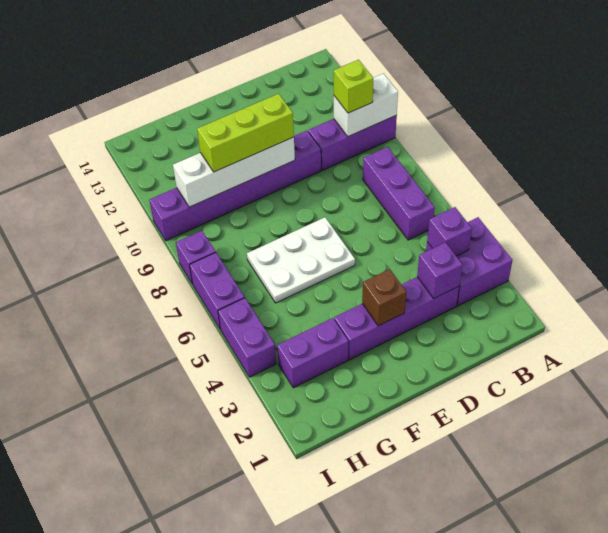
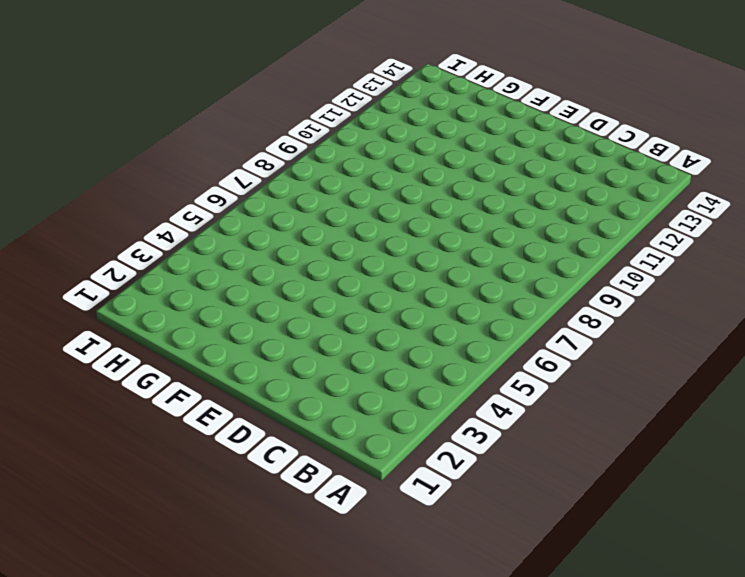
none -> purple brick A3:B4 level 1
none -> purple brick A10:C10 level 1
none -> purple brick B6:B8 level 1

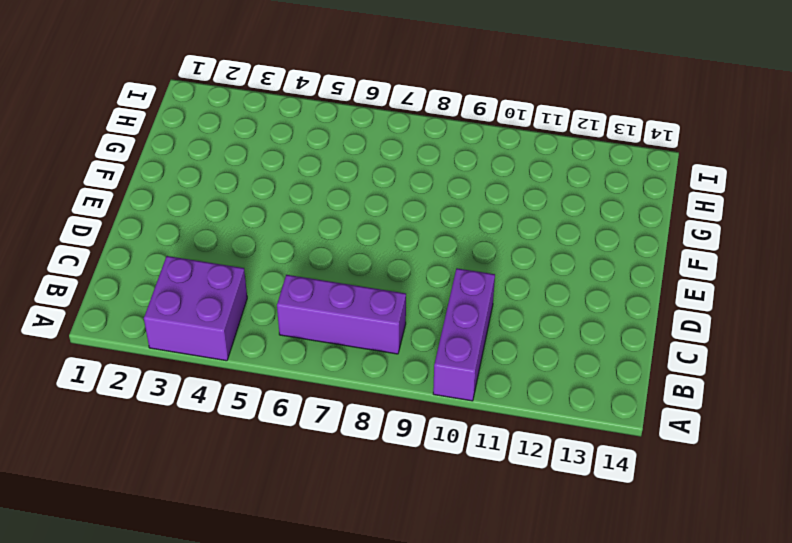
none -> purple brick C3:F3 level 1
none -> purple brick D10:I10 level 1
none -> white plate E6:G7 level 1

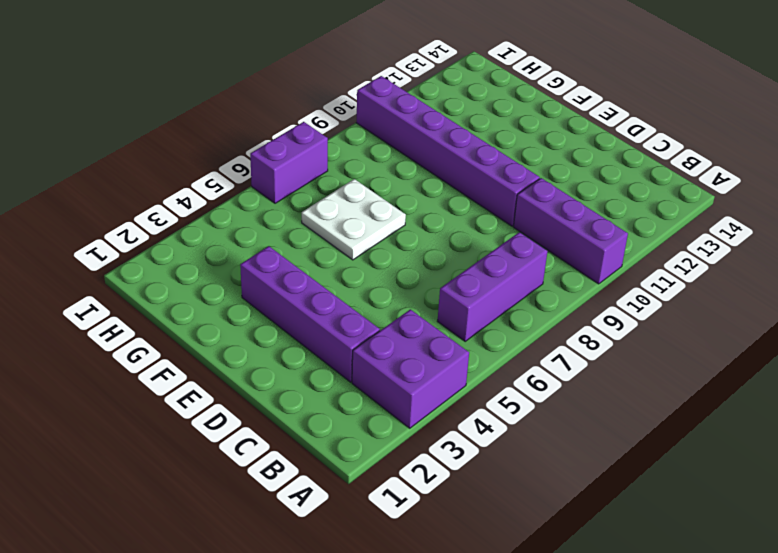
white plate F6:G7 level 1 -> white plate E6:G7 level 1
none -> purple brick G3:H3 level 1
none -> purple brick I4:I5 level 1
none -> purple brick I8 level 1

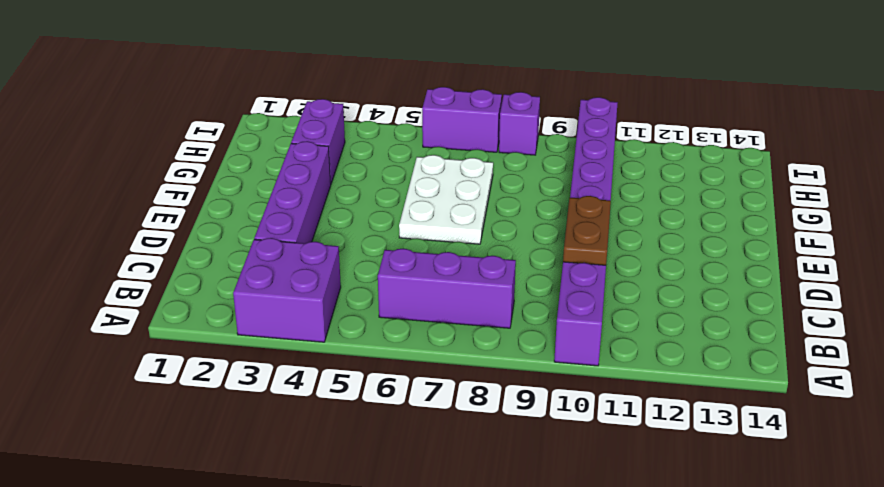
brown plate C10:D10 level 2 -> none
none -> purple brick I4:I5 level 1
none -> white brick A10:B10 level 2
none -> purple brick B4 level 2

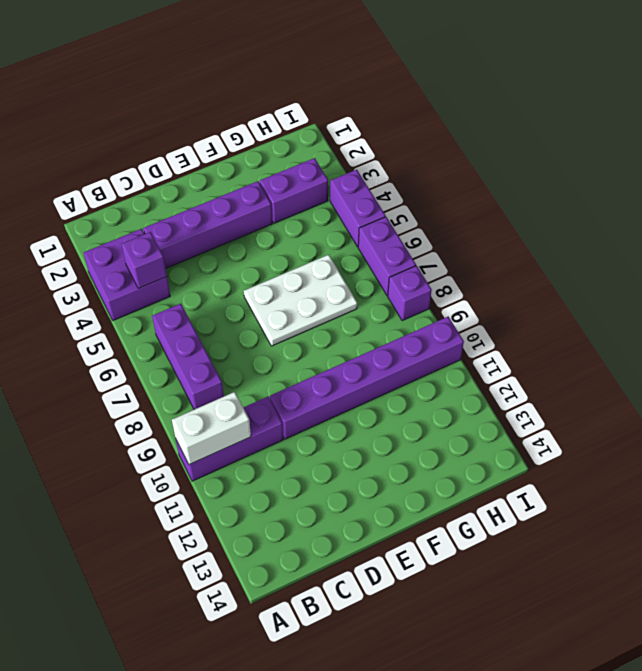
none -> purple brick C3 level 2
none -> brown brick E3 level 2
none -> white brick E10:H10 level 2

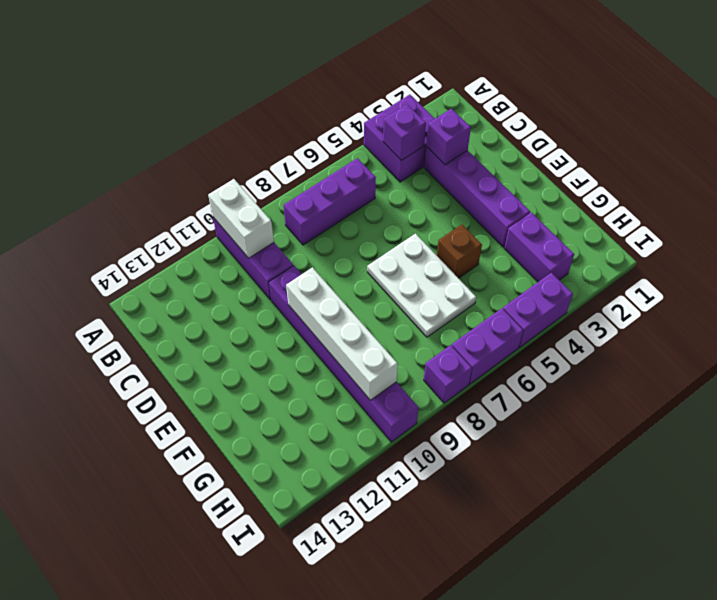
brown brick F5 level 1 -> brown brick E3 level 2
none -> lime brick B10 level 3
none -> lime brick E10:G10 level 3

